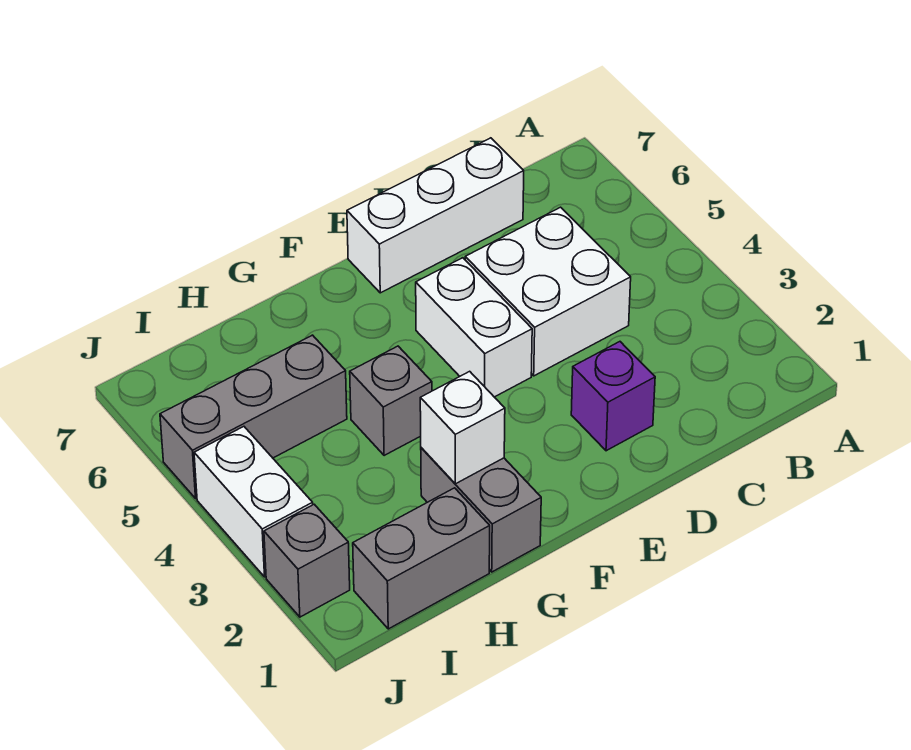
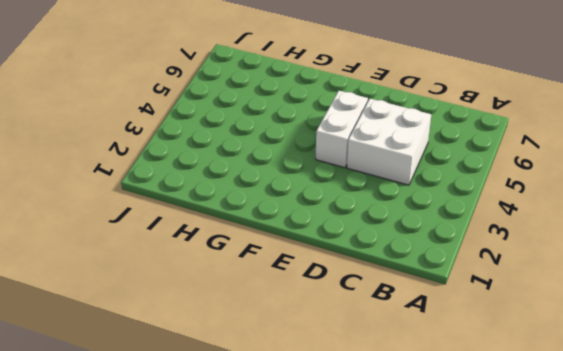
none -> white brick C7:E7 level 1
none -> purple brick D2 level 1

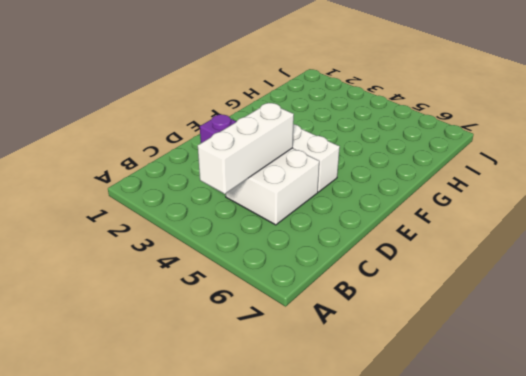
white brick B4:D4 level 2 -> white brick C7:E7 level 1
none -> grey brick G1:G2 level 1
none -> grey brick G4 level 1

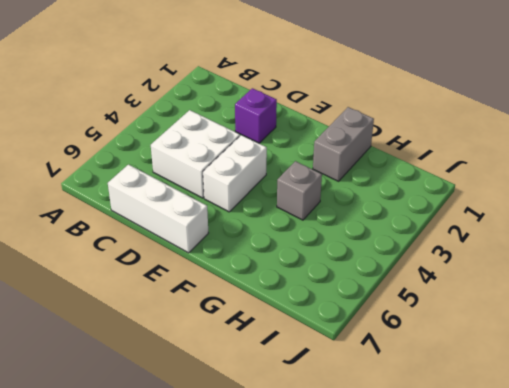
none -> grey brick H1:I1 level 1
none -> grey brick H5:J5 level 1

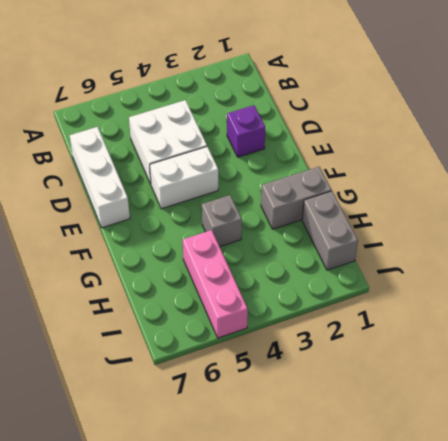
pink brick H5:J5 level 1 -> grey brick H5:J5 level 1
none -> grey brick J2 level 1
none -> white brick J3:J4 level 1

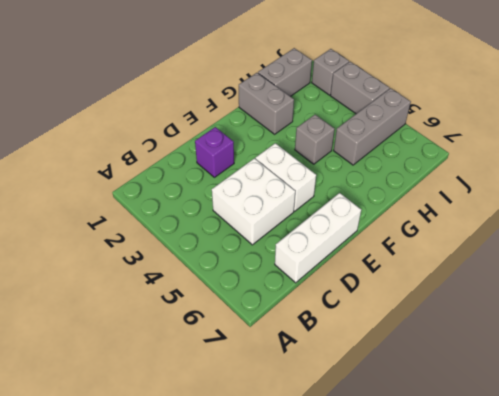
grey brick J3:J4 level 1 -> white brick J3:J4 level 1
none -> white brick G2 level 2

